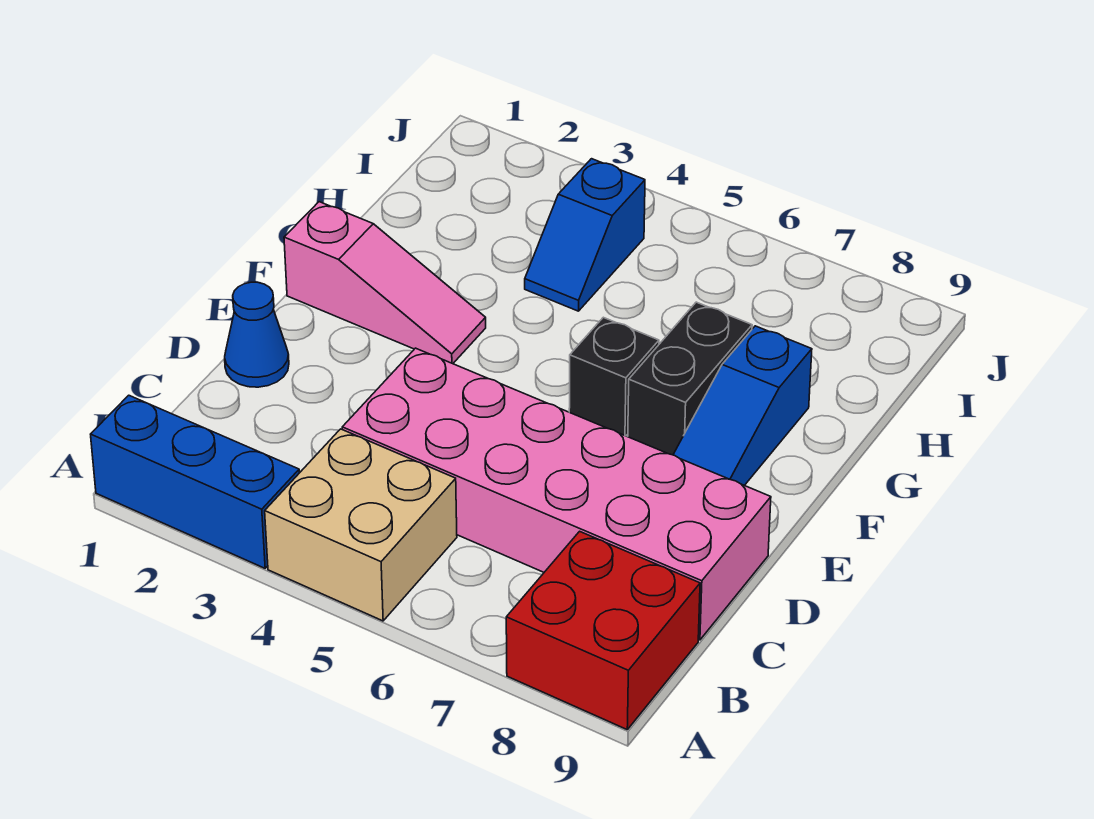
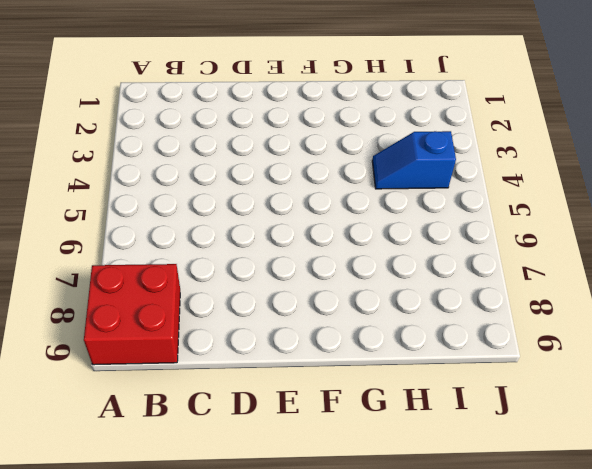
none -> blue brick A1:A3 level 1
none -> tan brick A4:B5 level 1

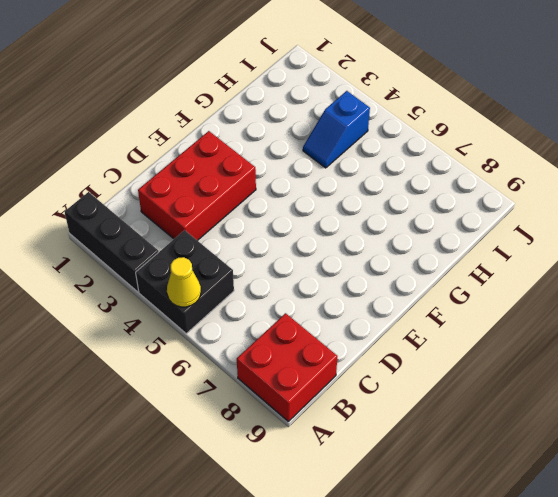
black brick A1:A3 level 1 -> blue brick A1:A3 level 1
black brick A4:B5 level 1 -> tan brick A4:B5 level 1
yellow cone A5 level 2 -> none
red brick C2:E3 level 1 -> none
none -> pink brick C4:D9 level 1
none -> blue cone D1 level 1

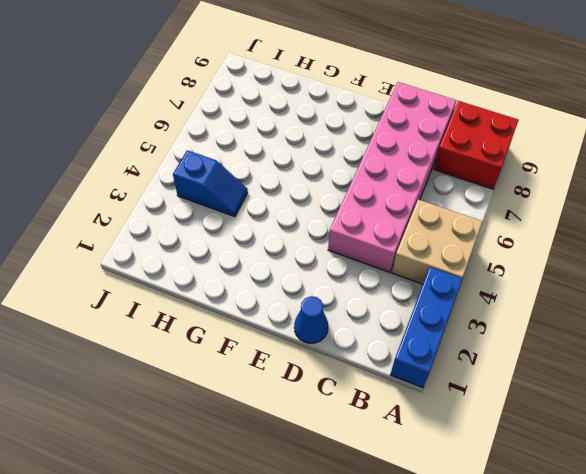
none -> blue slope E8:G8 level 1 top G
none -> pink slope F1:F3 level 1 top 1

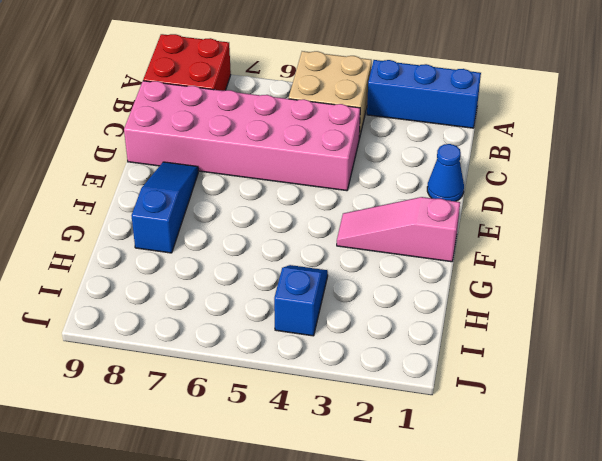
none -> black brick F6 level 1
none -> black brick F7:G7 level 1

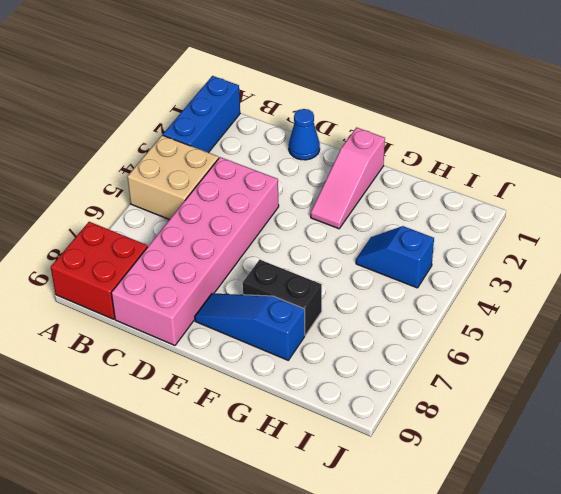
none -> black brick F6 level 1

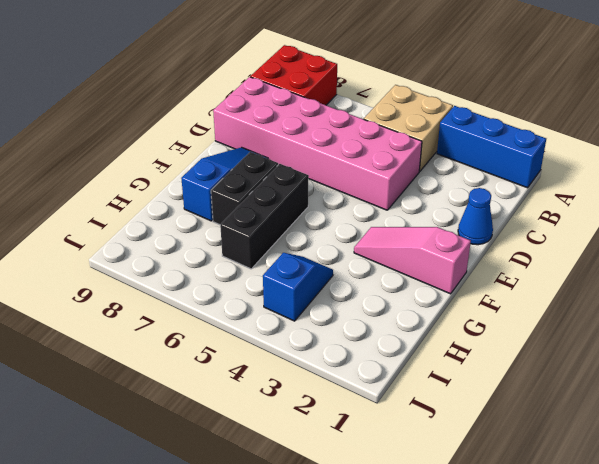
black brick F6:H6 level 1 -> black brick F6 level 1

